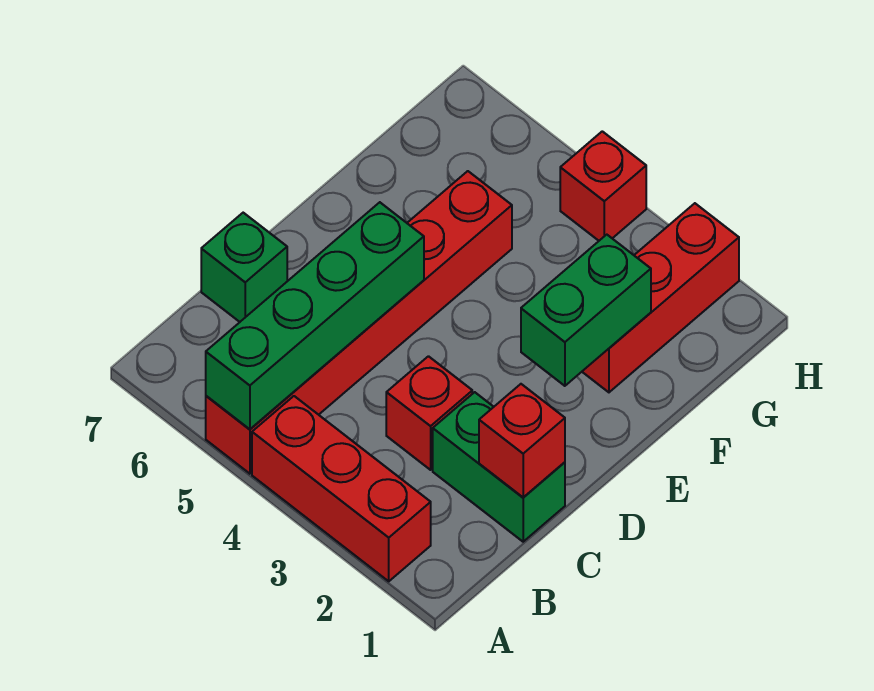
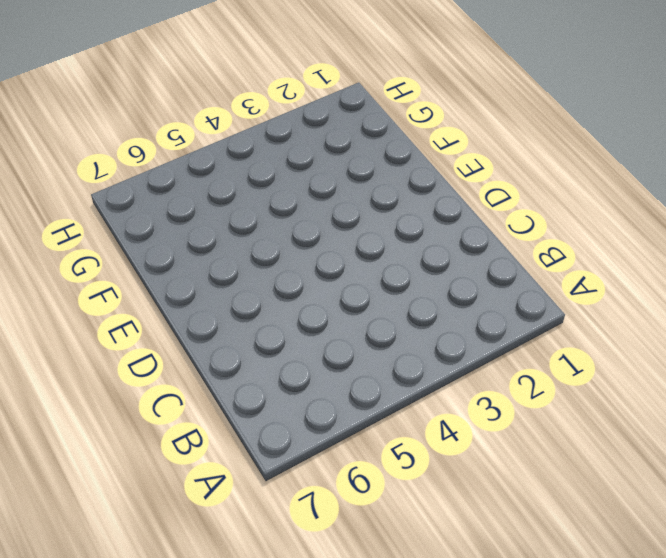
none -> red brick A2:A4 level 1
none -> red brick A5:F5 level 1

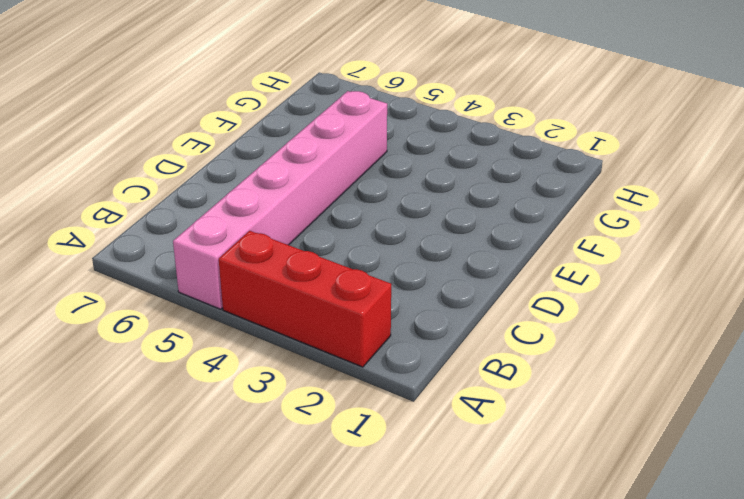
pink brick A5:F5 level 1 -> red brick A5:F5 level 1
none -> green brick C1:C2 level 1
none -> red brick C3 level 1

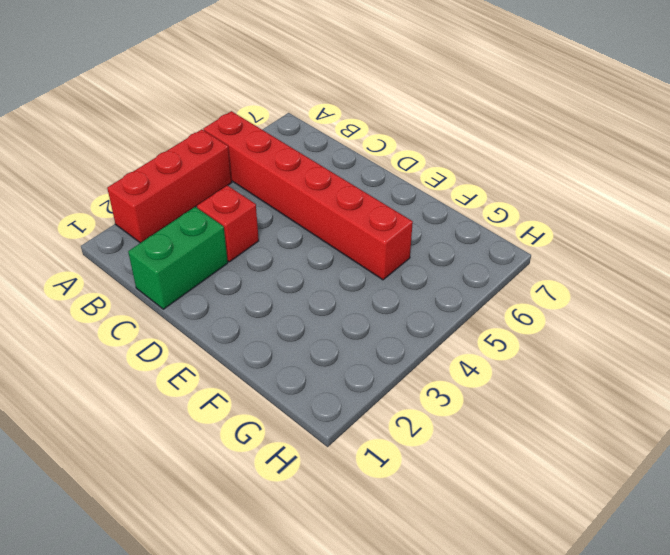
none -> green brick C7 level 1
none -> red brick F2:H2 level 1

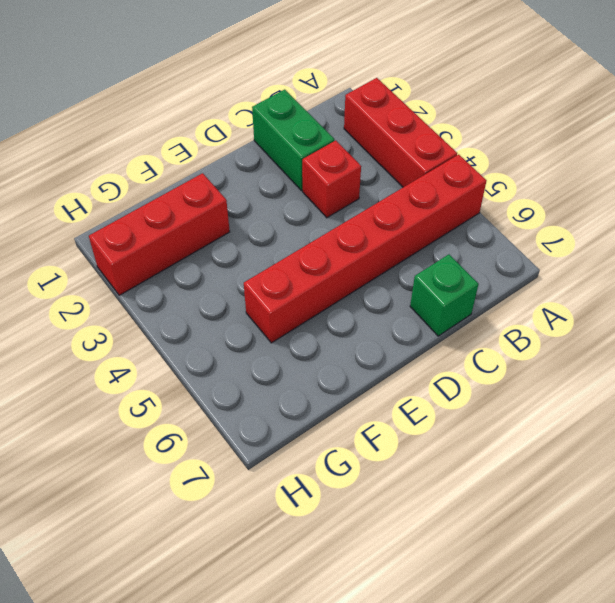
none -> red brick H4 level 1
none -> green brick A5:D5 level 2

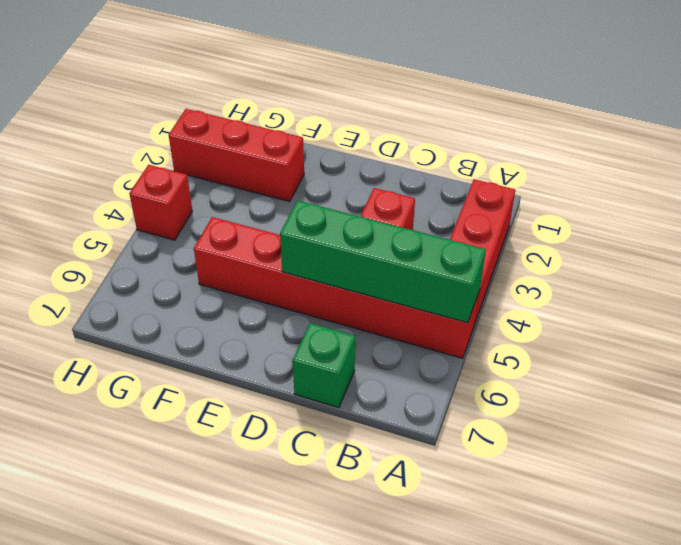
none -> green brick C1:C2 level 1
none -> red brick C1 level 2

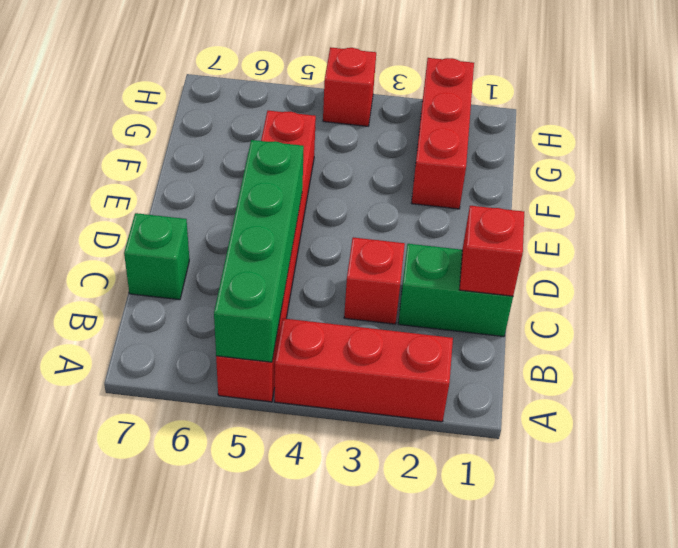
none -> green brick E2:F2 level 2

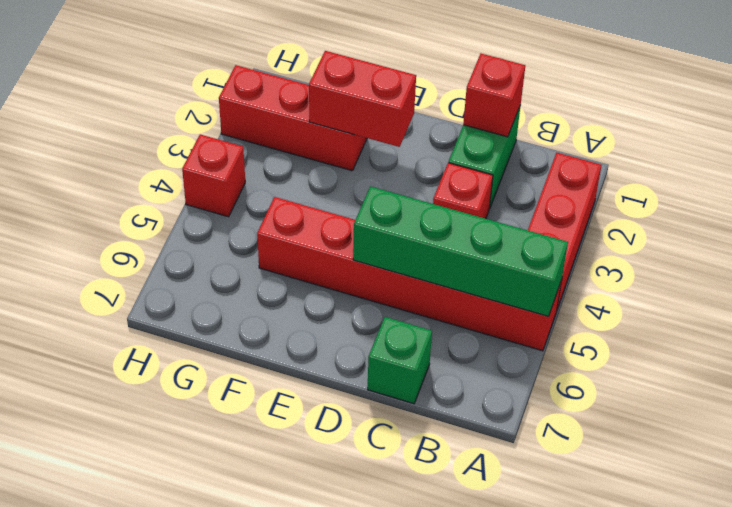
red brick E2:F2 level 2 -> green brick E2:F2 level 2

